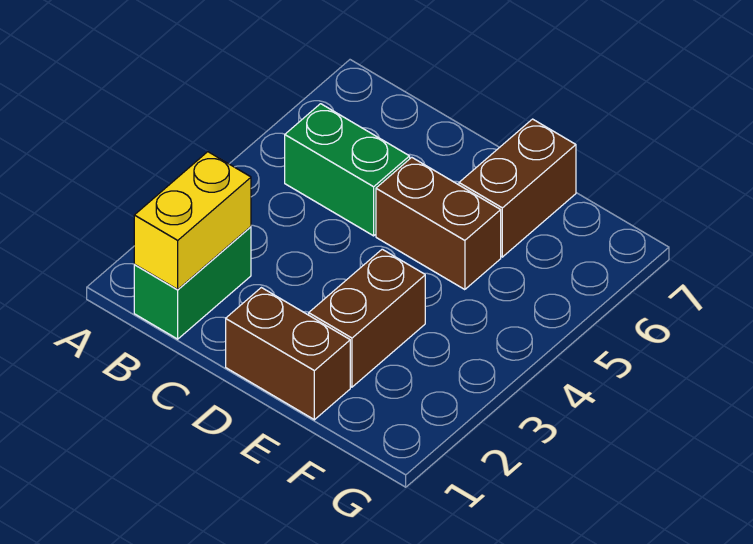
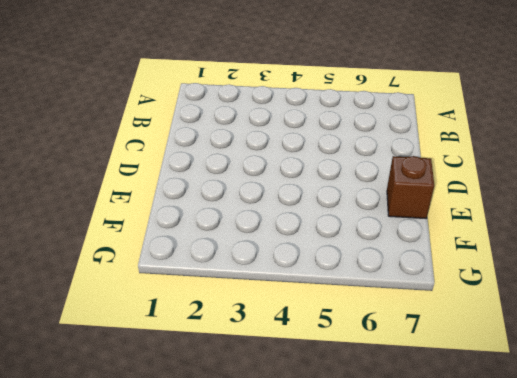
brown brick E7 level 1 -> brown brick E6:E7 level 1
none -> green brick B1:B2 level 1
none -> green brick B5:C5 level 1

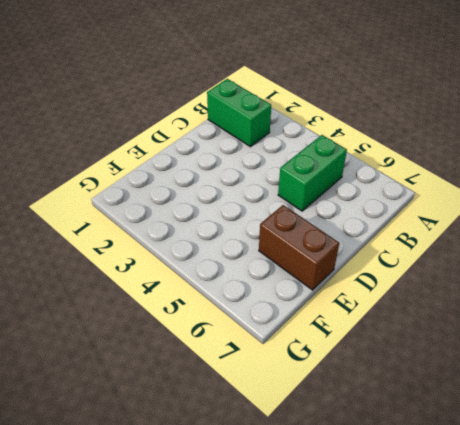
none -> brown brick D1:E1 level 1
none -> brown brick D5:E5 level 1

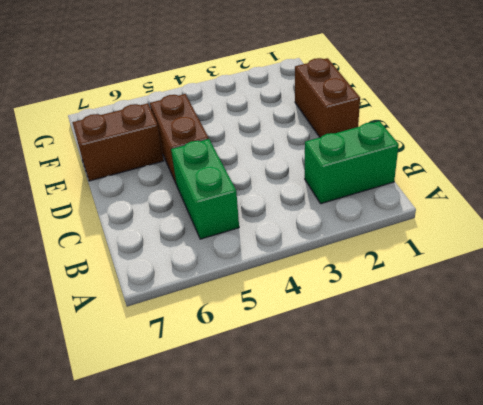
none -> brown brick E2:E3 level 1
none -> yellow brick B1:B2 level 2

